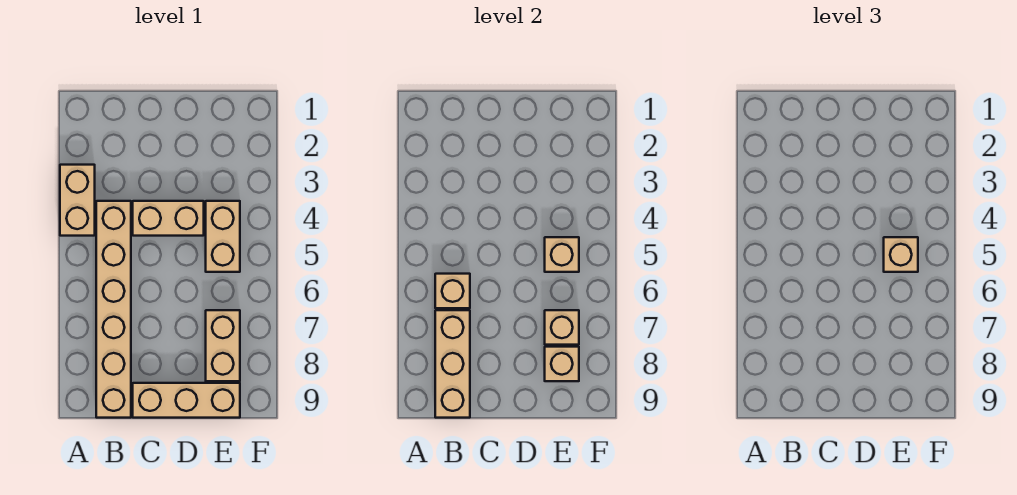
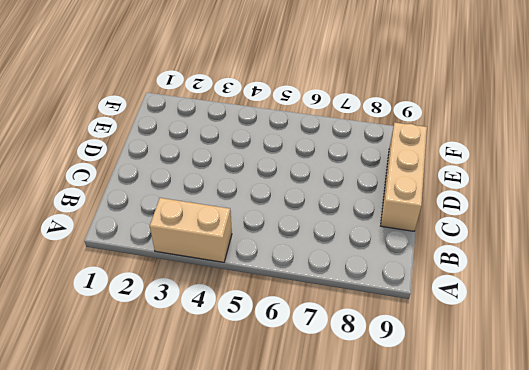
none -> tan brick B4:B9 level 1
none -> tan brick C4:D4 level 1
none -> tan brick E4:E5 level 1

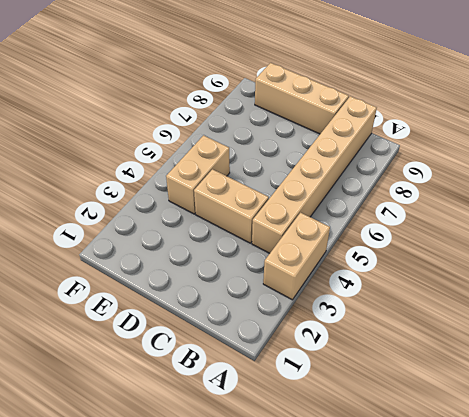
none -> tan brick E7:E8 level 1
none -> tan brick B6 level 2
none -> tan brick B7:B9 level 2

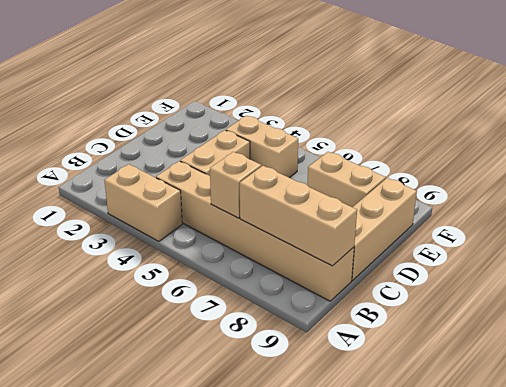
none -> tan brick E5 level 2
none -> tan brick E7 level 2
none -> tan brick E8 level 2

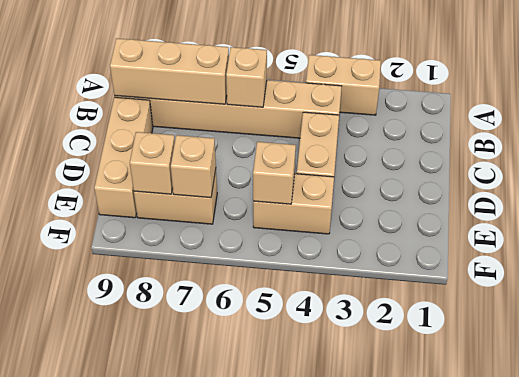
none -> tan brick E5 level 3

